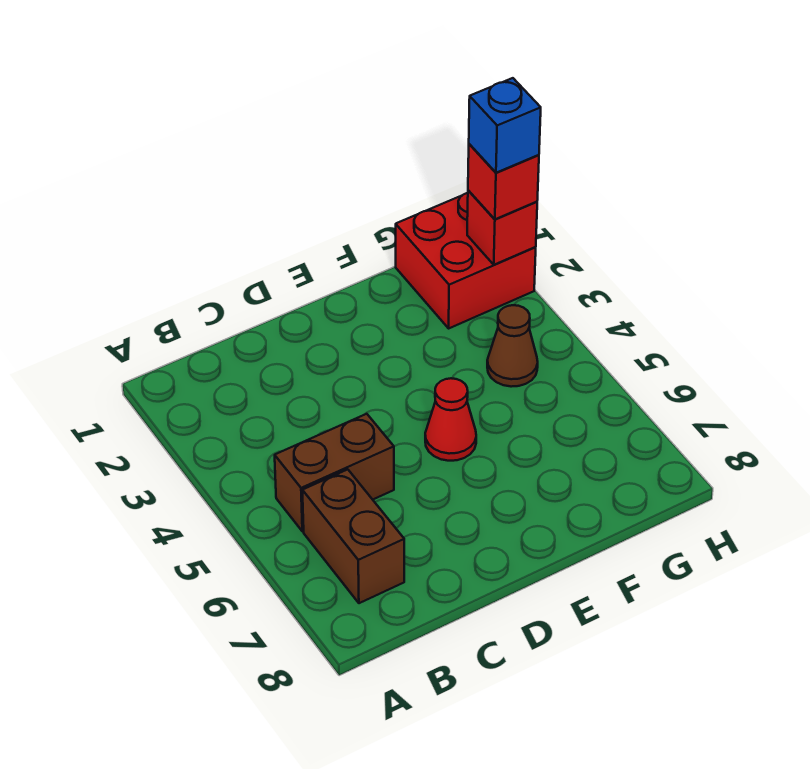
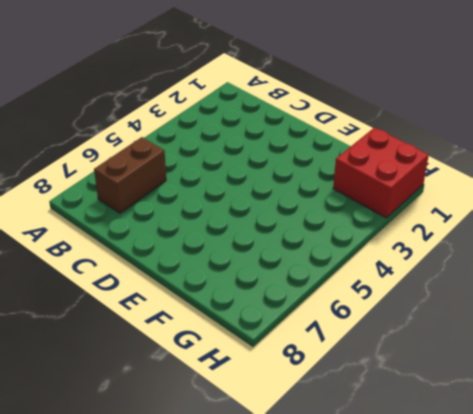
none -> brown brick B5:C5 level 1
none -> red cone E5 level 1

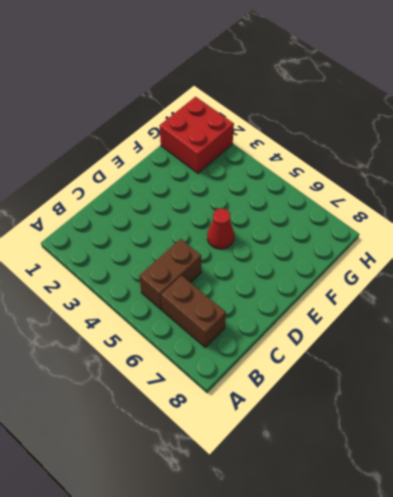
none -> brown cone G4 level 1
none -> red brick H2 level 2

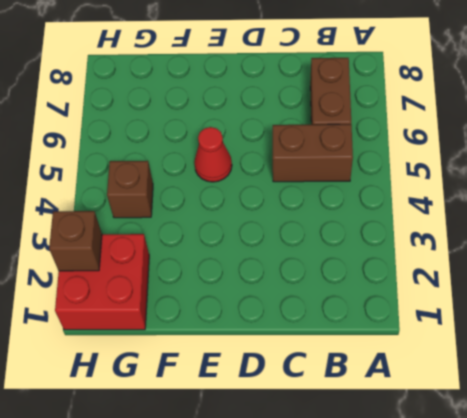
brown brick G4 level 1 -> brown cone G4 level 1
brown brick H2 level 2 -> red brick H2 level 2
none -> red brick H2 level 3
none -> blue brick H2 level 4

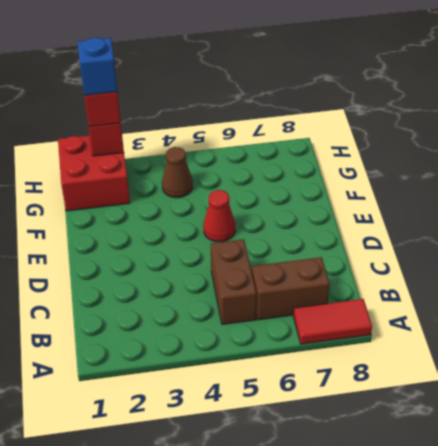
red tile A7:A8 level 1 -> none

